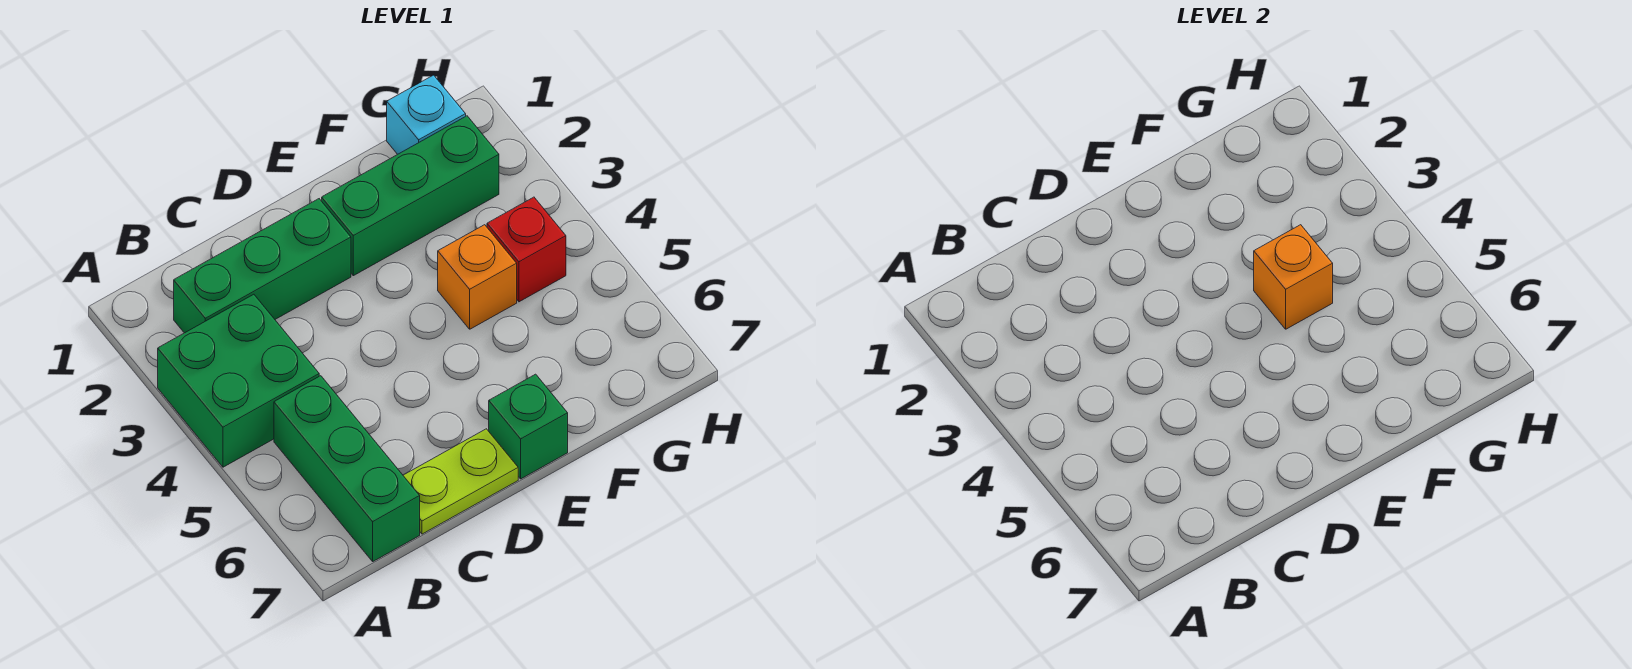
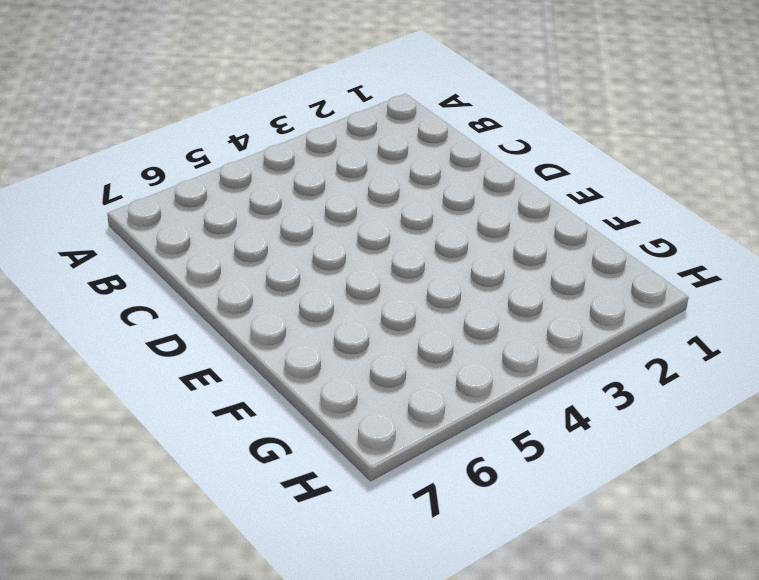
none -> green brick A3:B4 level 1
none -> green brick B2:D2 level 1

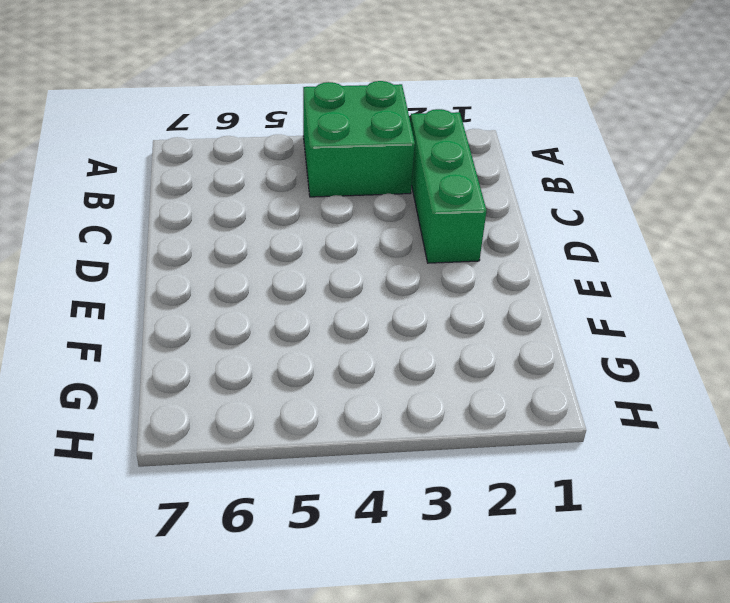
none -> green brick B5:B7 level 1
none -> lime plate C7:D7 level 1

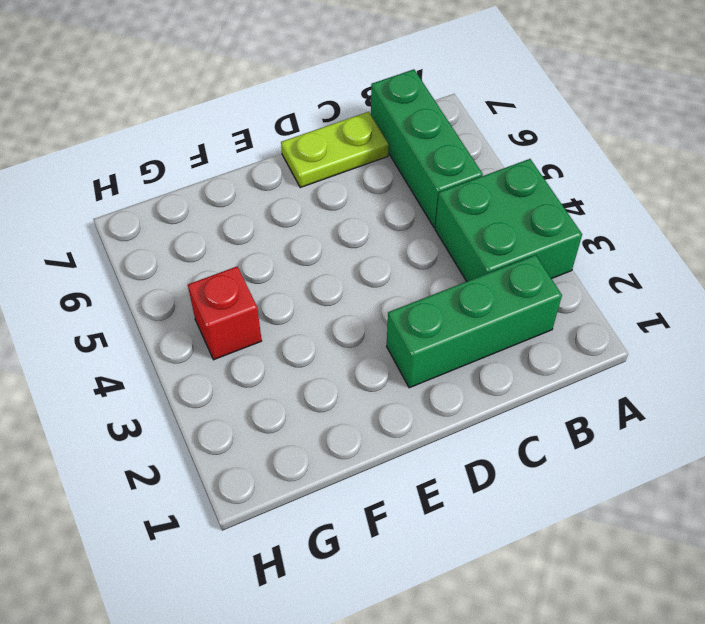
none -> green brick E2:G2 level 1
none -> green brick E7 level 1

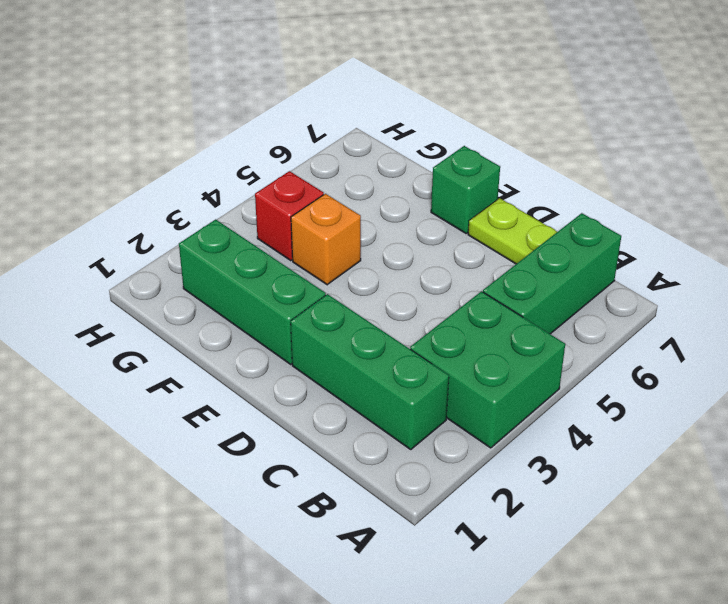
none -> cyan brick G1 level 1
none -> orange brick F4 level 2

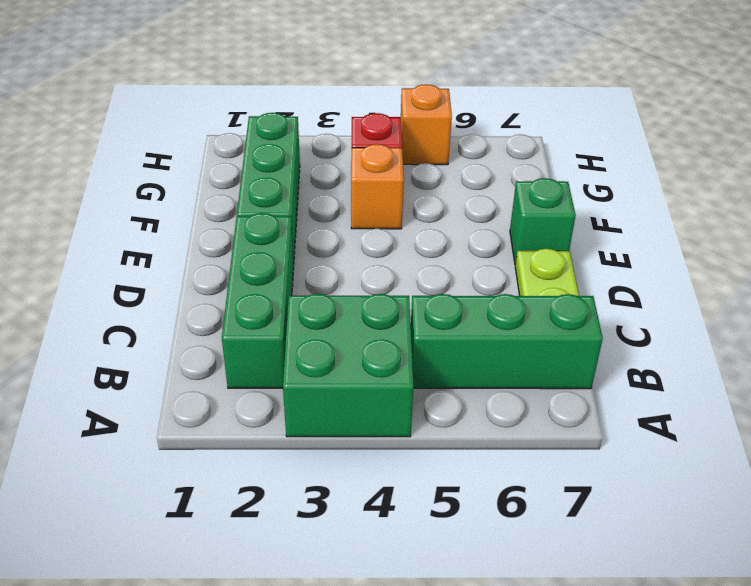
orange brick H5 level 1 -> orange brick F4 level 2
none -> cyan brick G1 level 1

